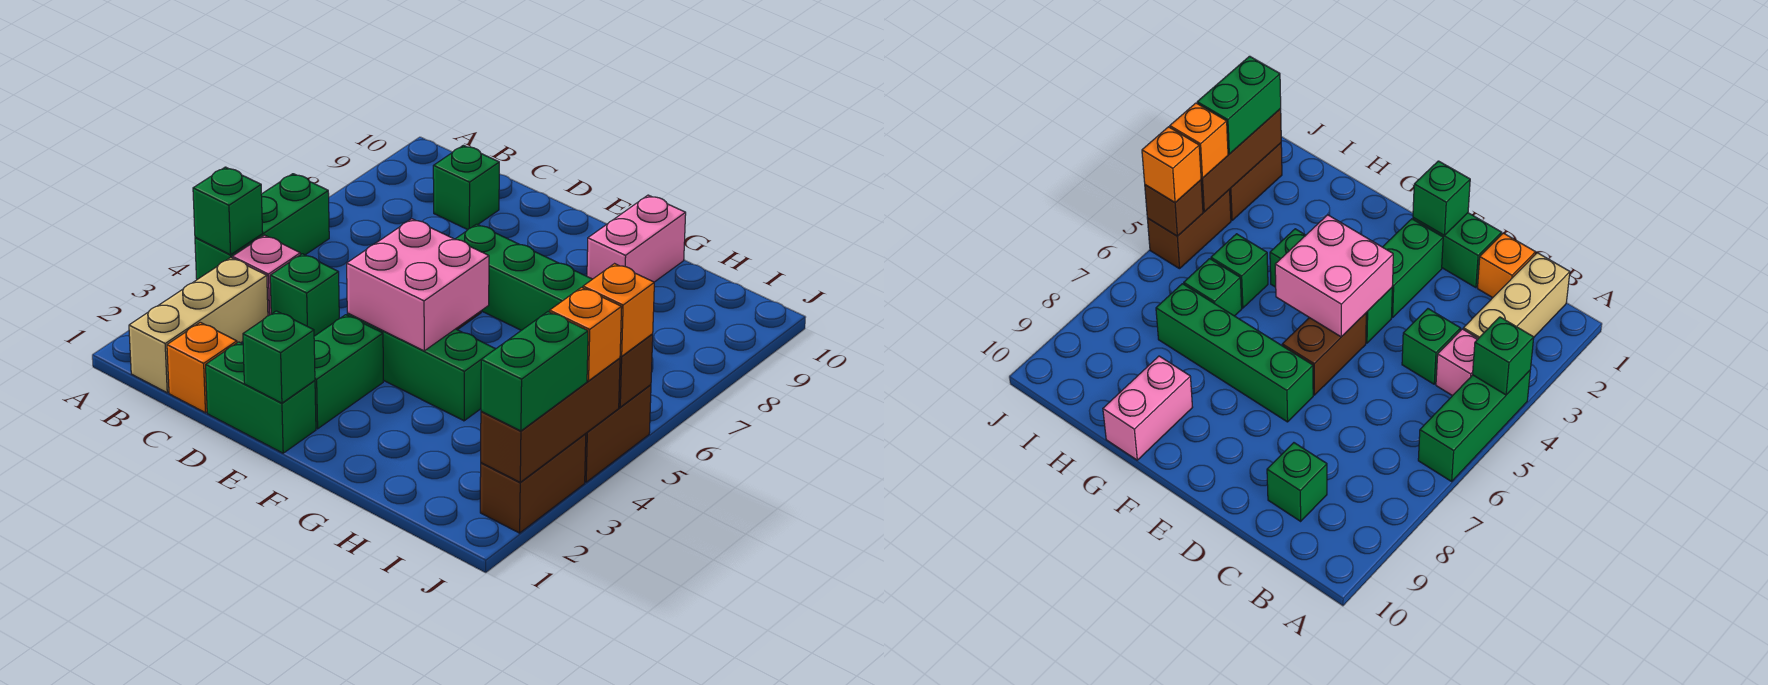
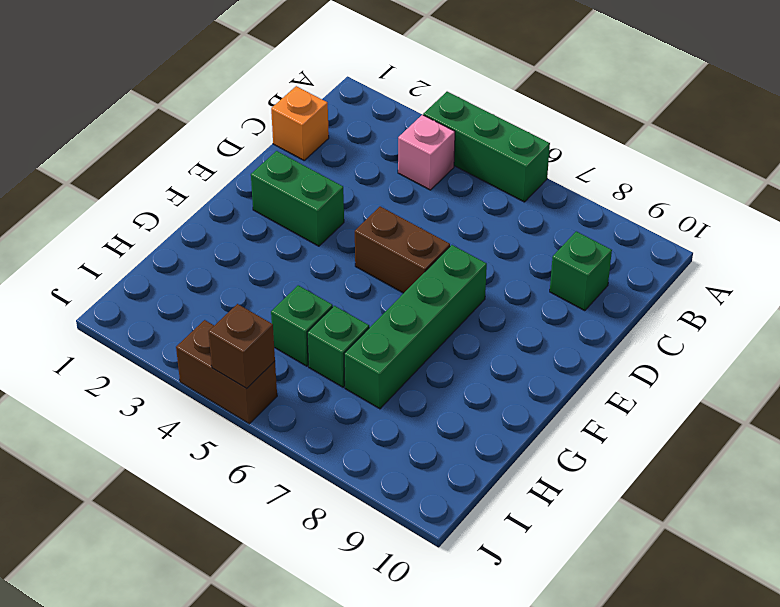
none -> tan brick B1:B3 level 1
none -> green brick C4 level 1
none -> green brick D1:E1 level 1

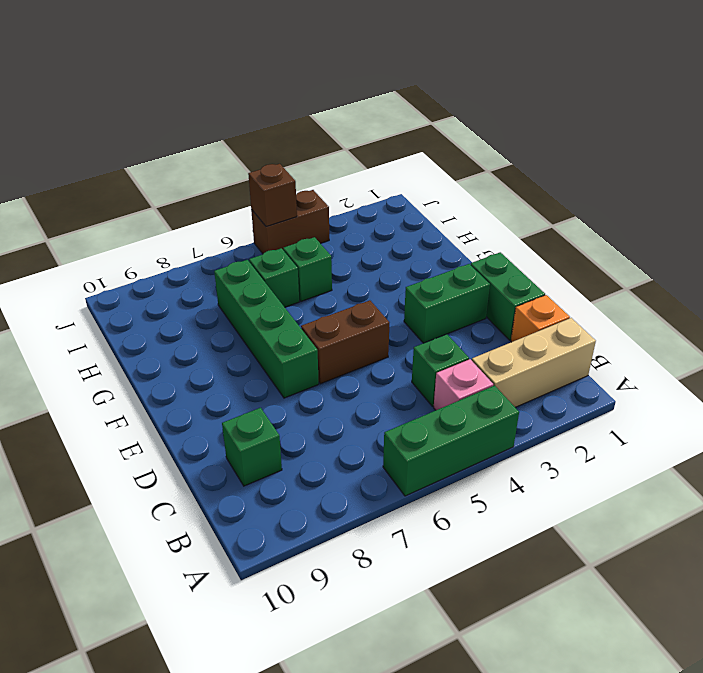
none -> green brick E4:G4 level 1
none -> pink brick G9:G10 level 1
none -> brown brick J2:J3 level 1

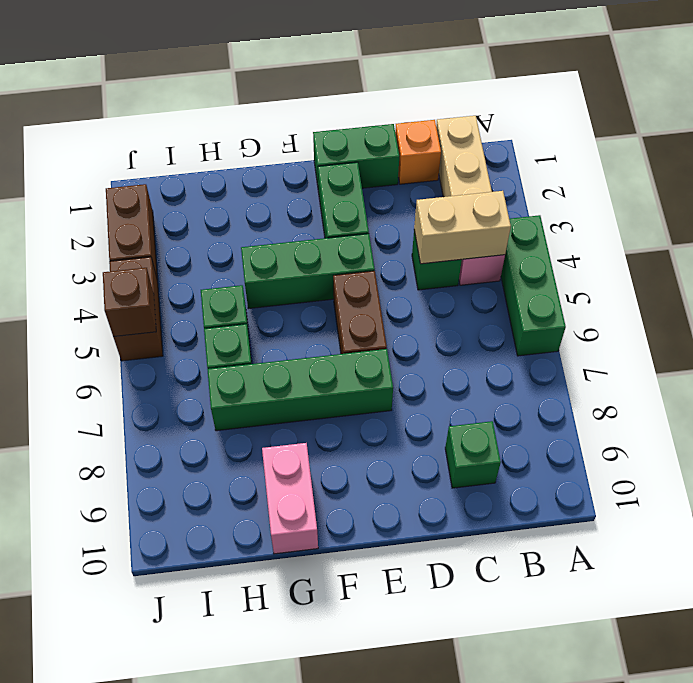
tan brick B4:C4 level 2 -> none
none -> green brick A4 level 2
none -> green brick E1 level 2
none -> pink brick E4:F5 level 2

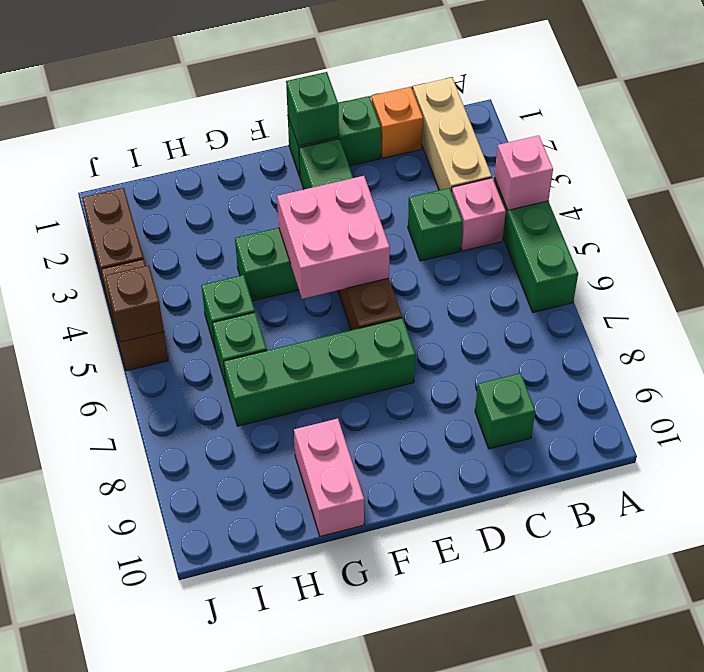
pink brick A4 level 2 -> green brick A4 level 2
none -> brown brick J2:J4 level 2
none -> green brick J2:J3 level 3
none -> orange brick J4 level 3

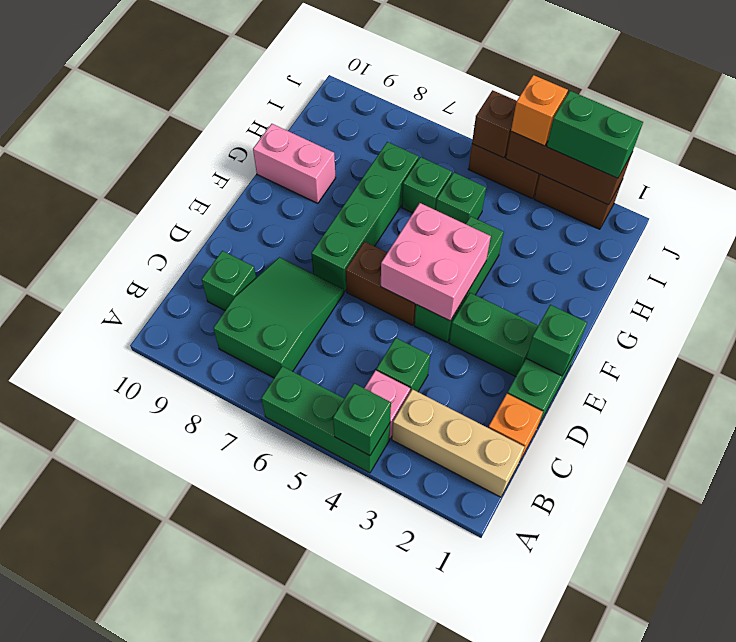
green slope B7:D8 level 1 top B -> none
none -> orange brick J5 level 3

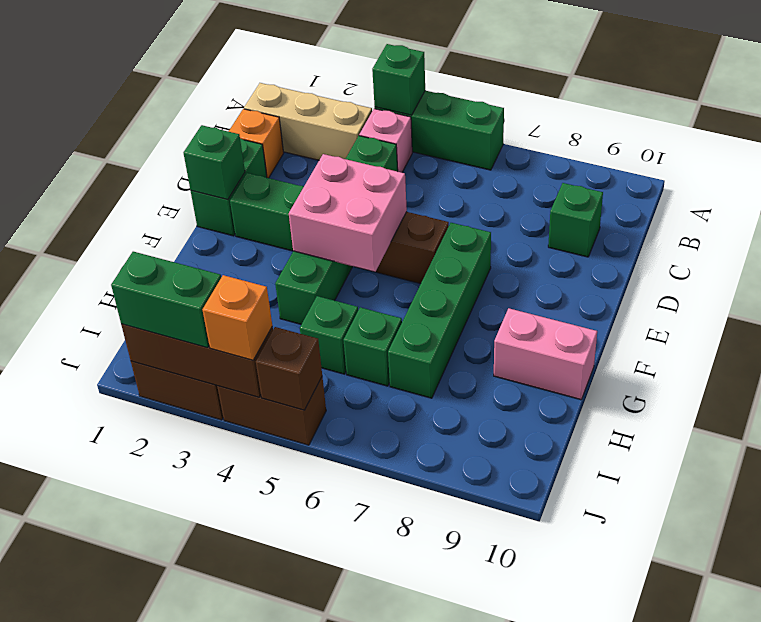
none -> orange brick J5 level 3

